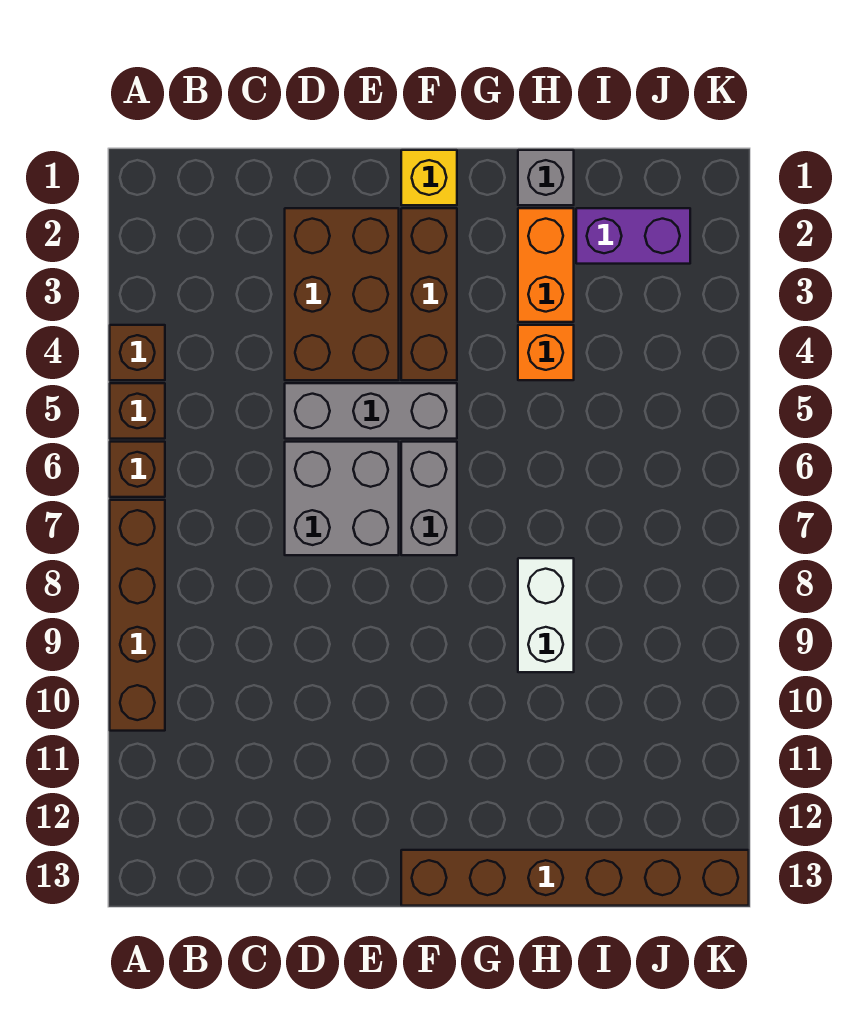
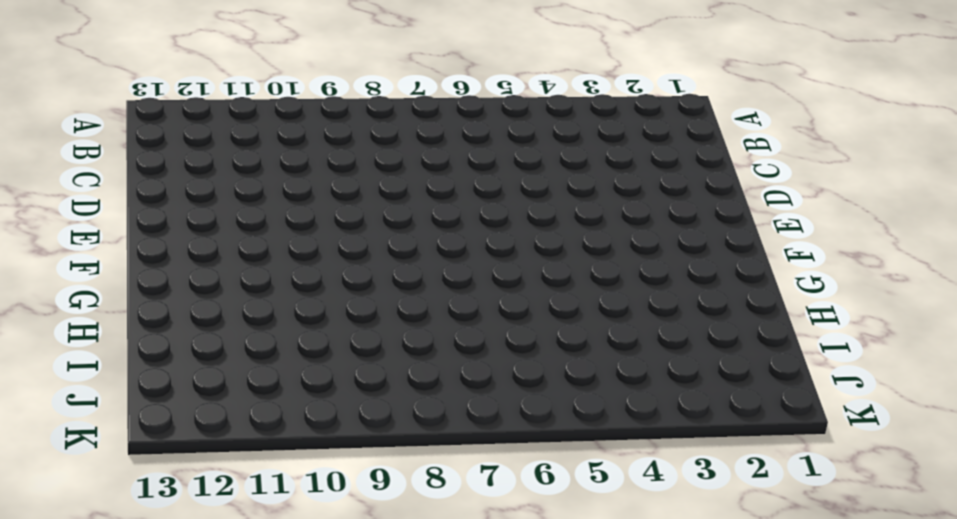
none -> brown brick A4 level 1
none -> brown brick A5 level 1
none -> brown brick A6 level 1

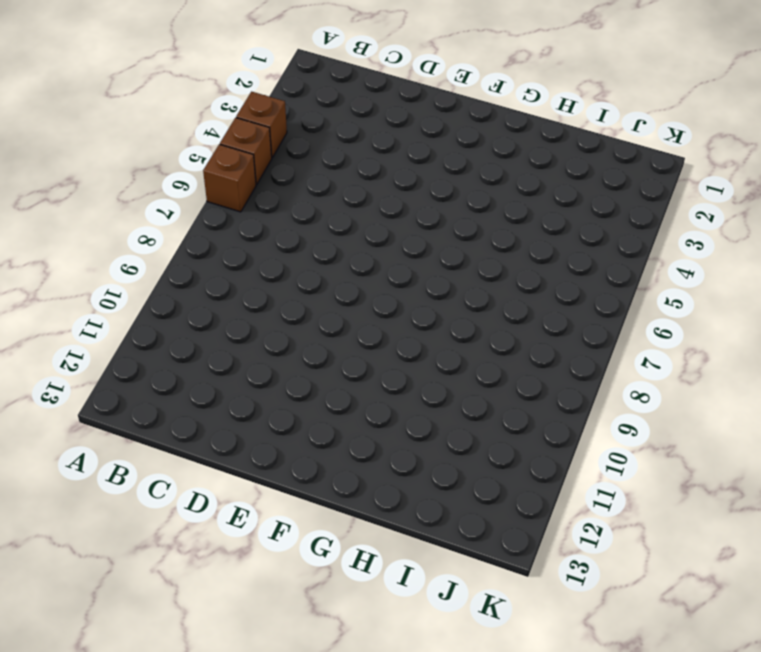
none -> brown brick A7:A10 level 1
none -> brown brick D2:E4 level 1
none -> grey brick D5:F5 level 1

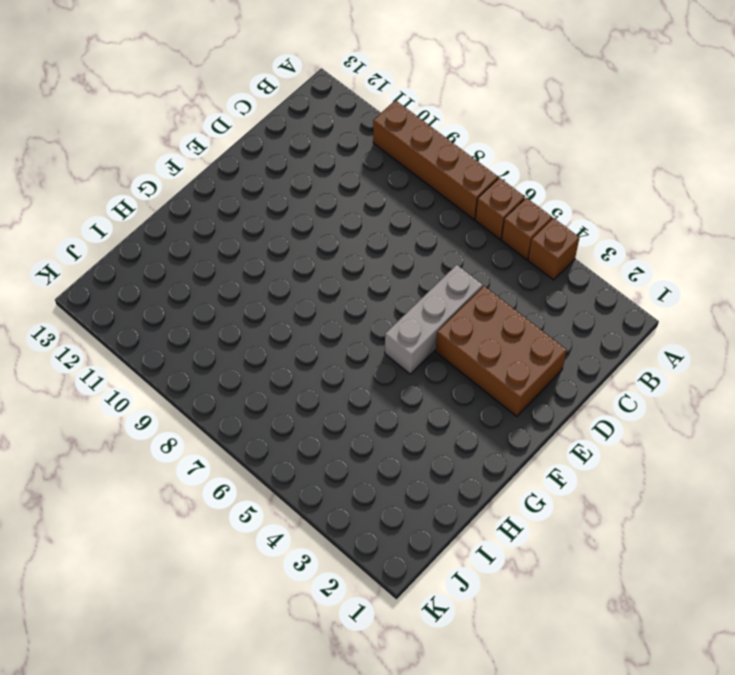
none -> grey brick D6:E7 level 1
none -> yellow brick F1 level 1
none -> brown brick F2:F4 level 1

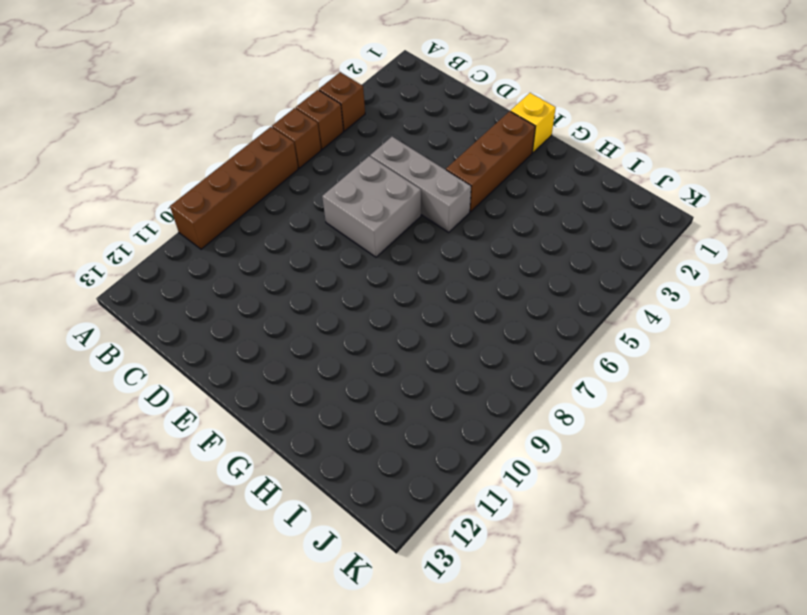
none -> brown brick D2:E4 level 1
none -> grey brick F6:F7 level 1
none -> brown brick F13:K13 level 1

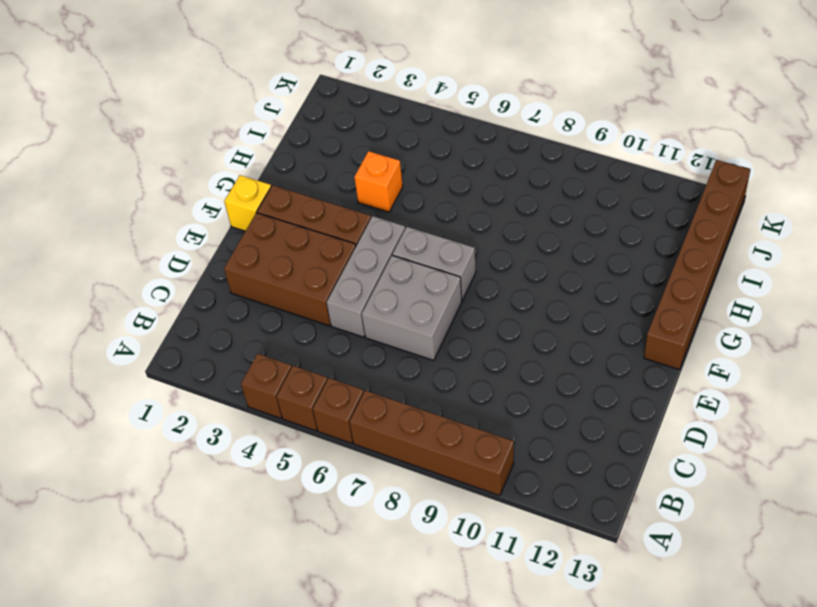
none -> grey brick H1 level 1
none -> orange brick H2:H3 level 1
none -> white brick H8:H9 level 1

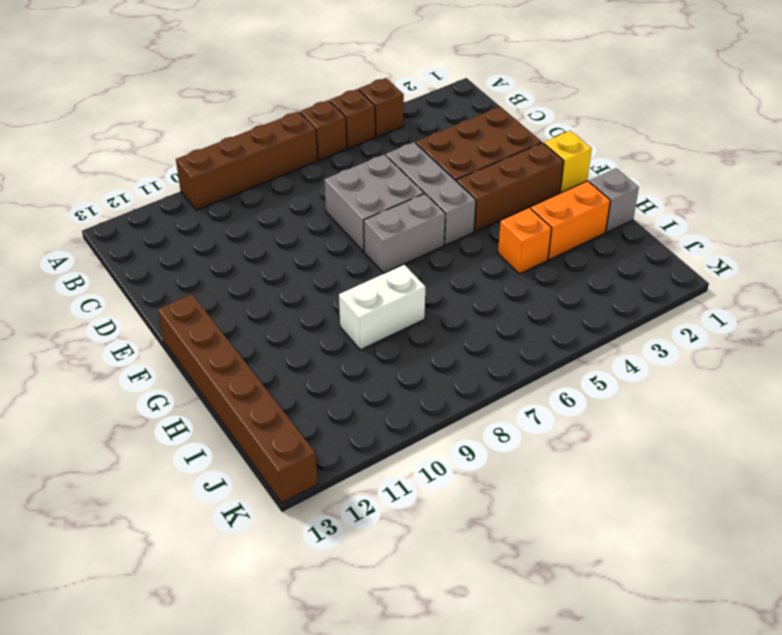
none -> purple brick I2:J2 level 1

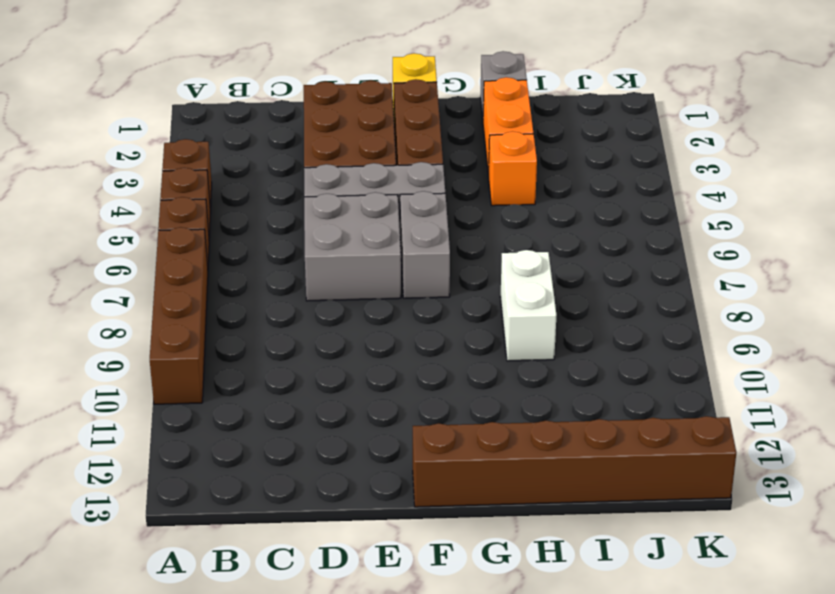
none -> purple brick I2:J2 level 1

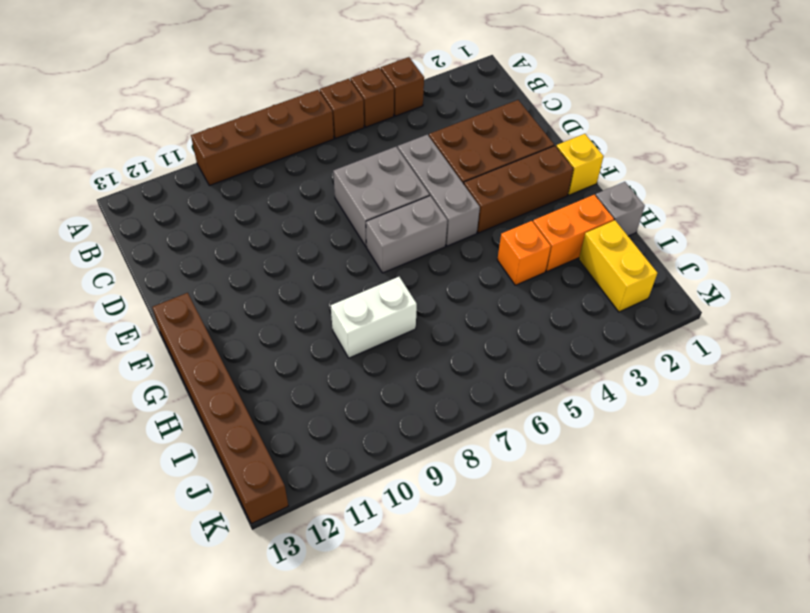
yellow brick I2:J2 level 1 -> purple brick I2:J2 level 1

